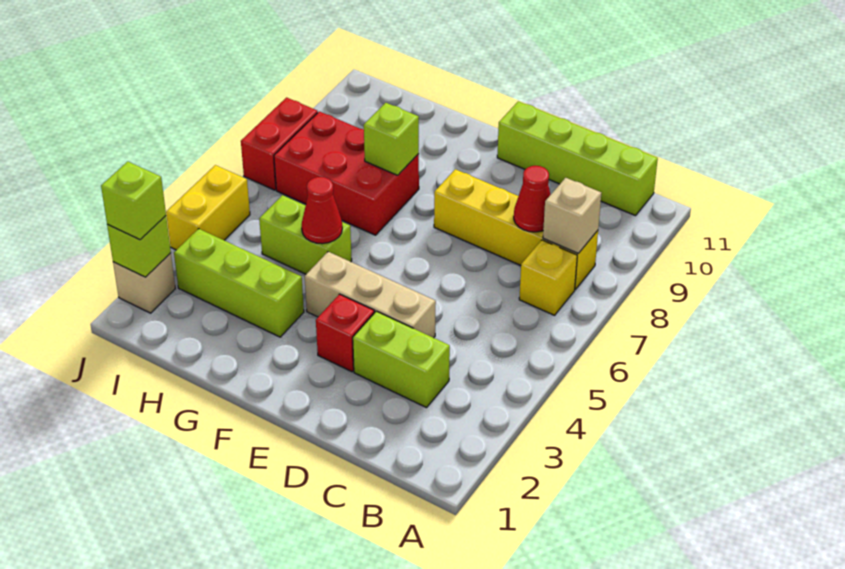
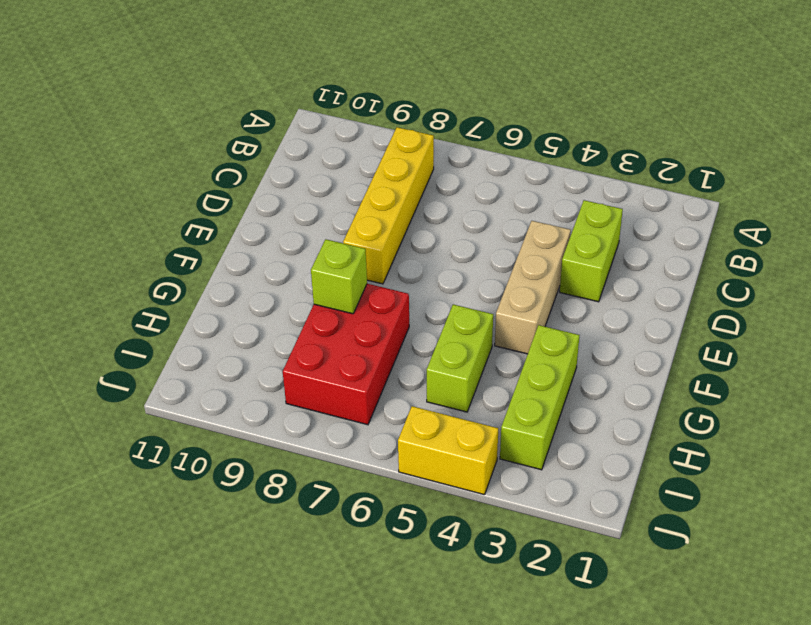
none -> yellow brick B7 level 1
none -> lime brick B11:E11 level 1
none -> red brick E3 level 1

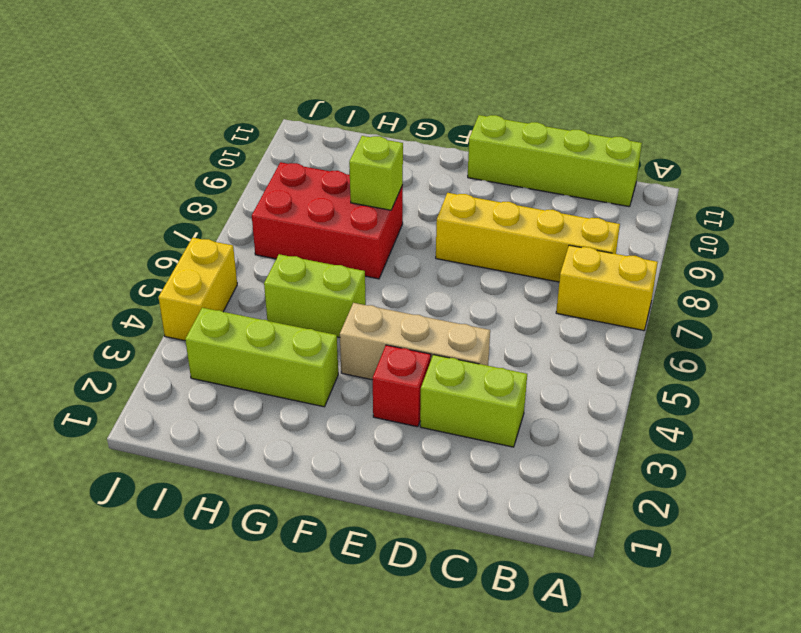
yellow brick A7:B7 level 1 -> yellow brick B7 level 1
none -> tan brick J2 level 1
none -> red brick J7:J8 level 1
none -> tan brick B8 level 2

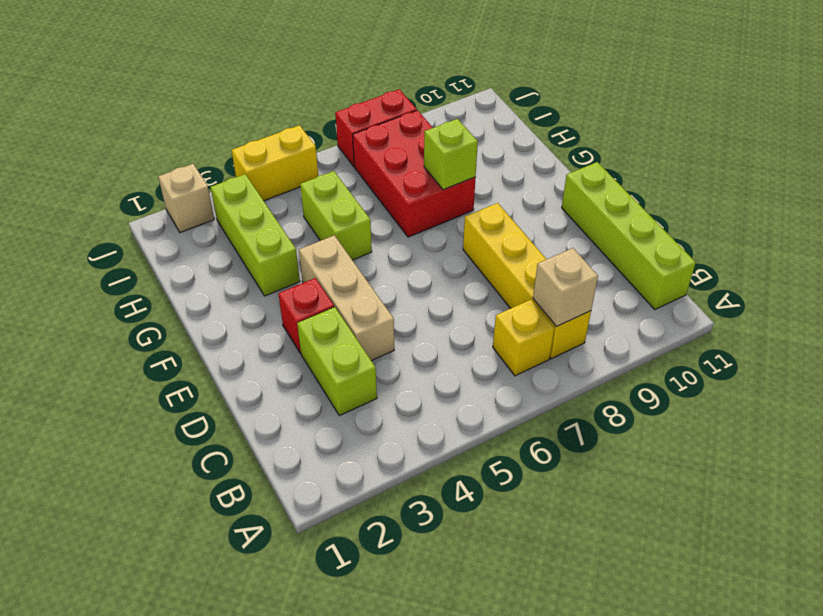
none -> red cone C8 level 2
none -> red cone G5 level 2
none -> lime brick J2 level 2

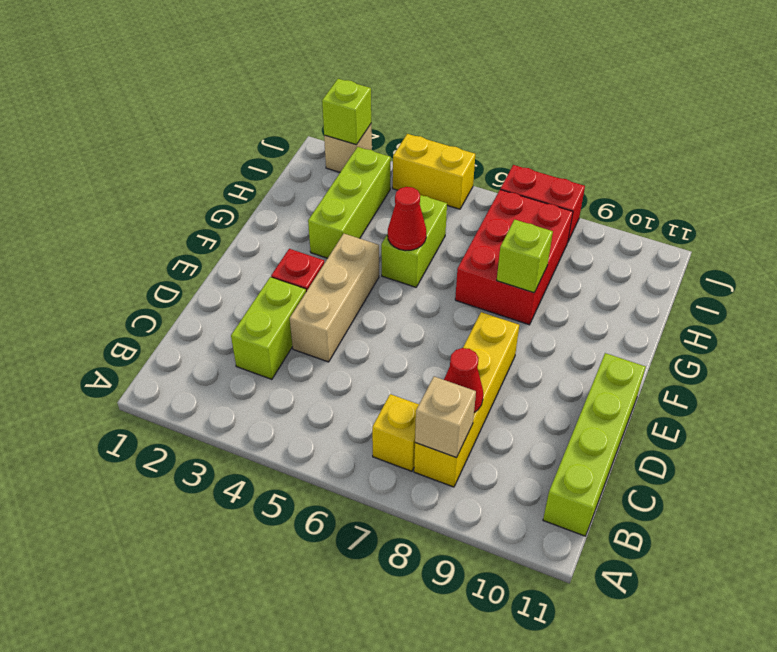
none -> lime brick J2 level 3

